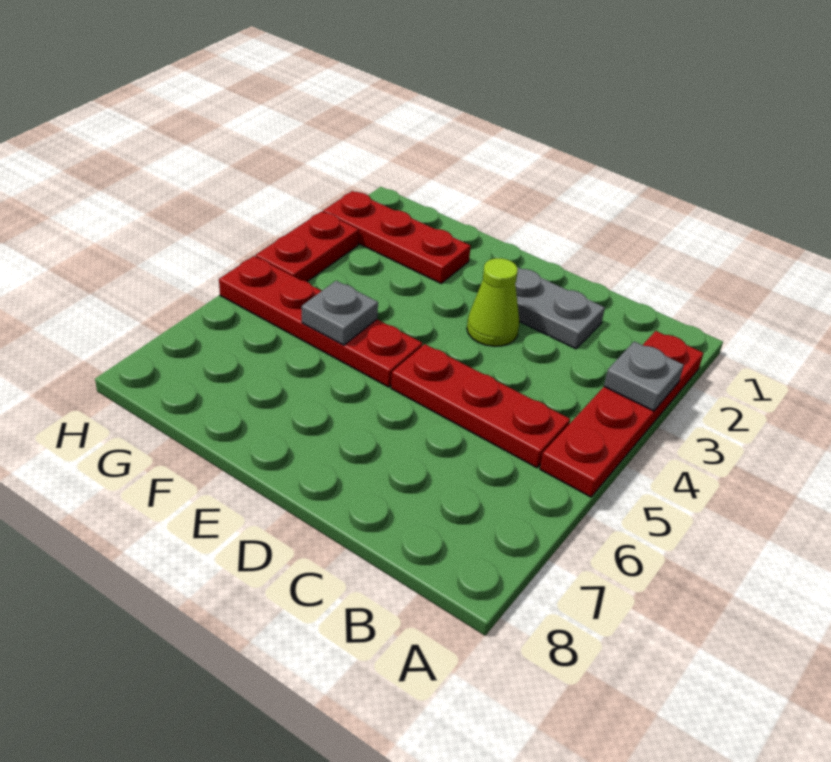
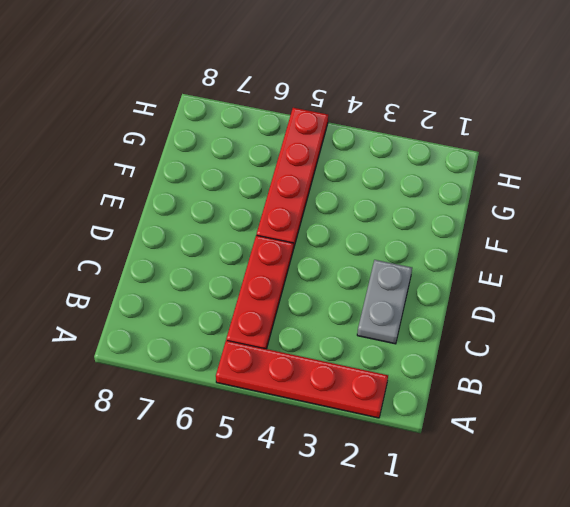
none -> lime cone D3 level 1
none -> red plate F2:H2 level 1

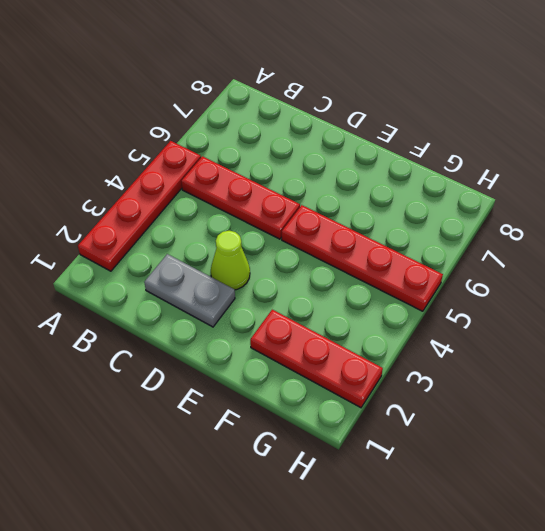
none -> red plate H3:H4 level 1
none -> grey plate A3 level 2

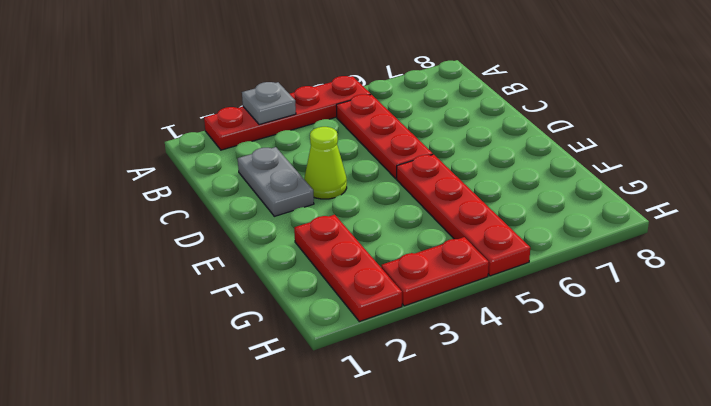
none -> grey plate F5 level 2

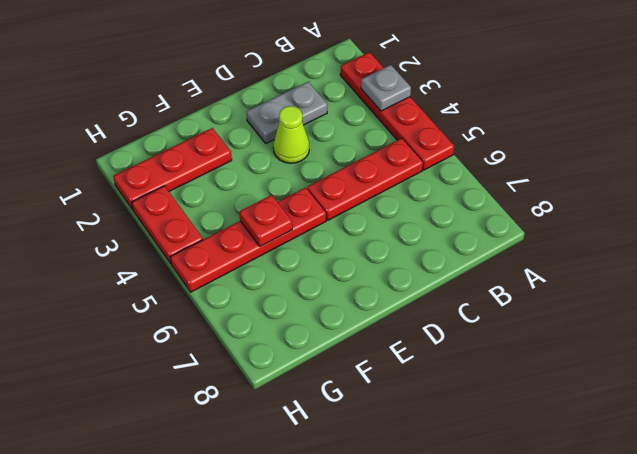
red plate F5 level 2 -> grey plate F5 level 2

